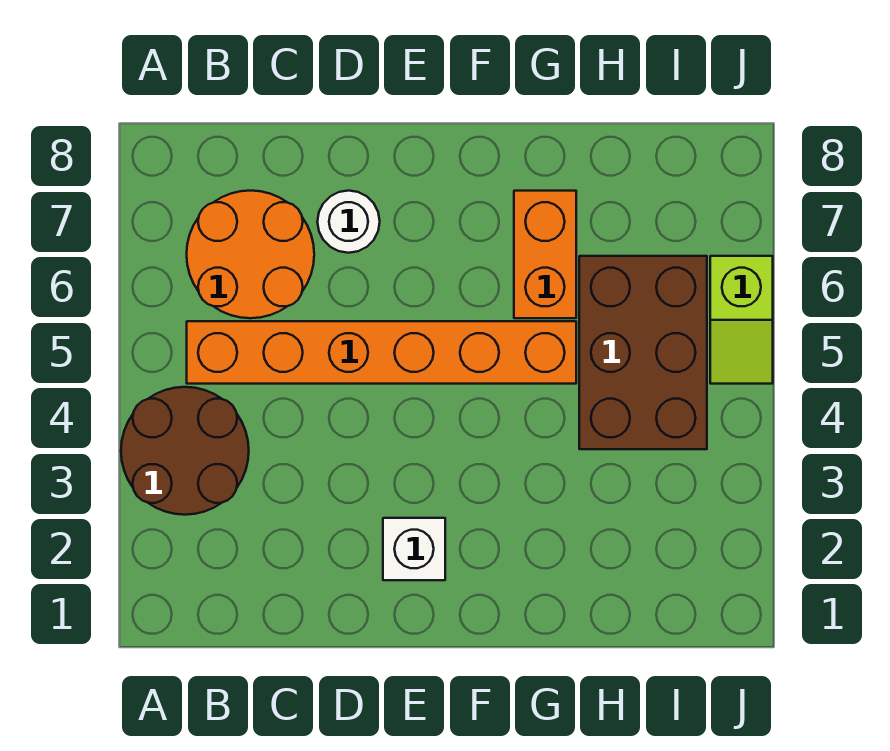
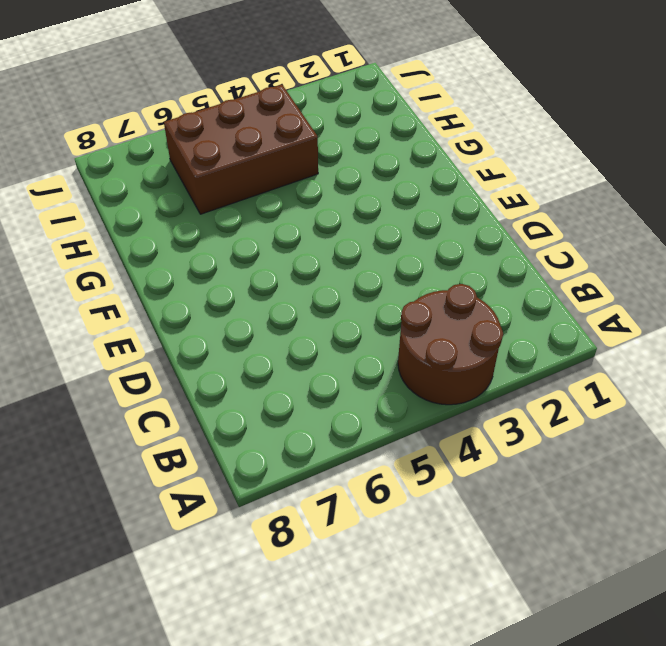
none -> orange brick B5:G5 level 1
none -> orange round brick B6:C7 level 1

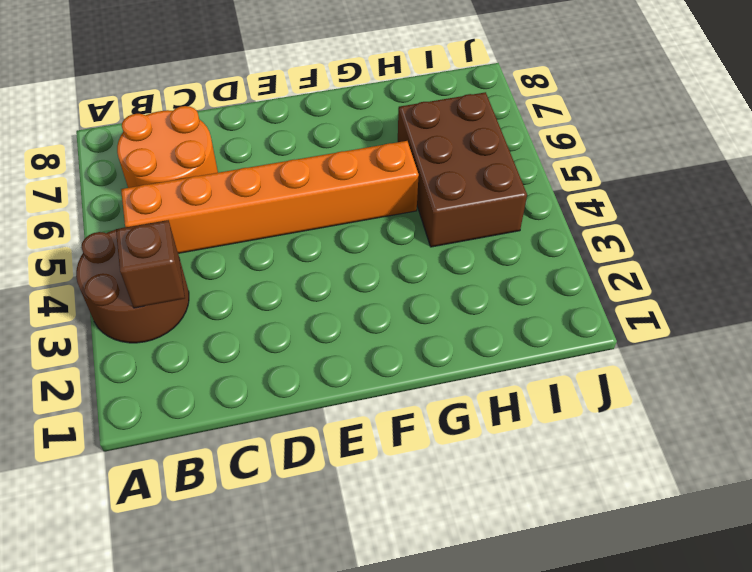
brown brick B3 level 2 -> none
none -> white round brick D7 level 1
none -> white brick E2 level 1

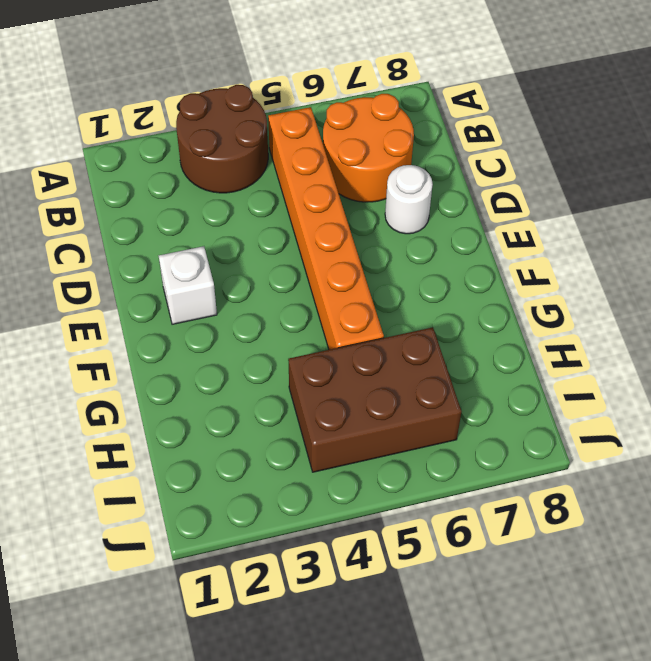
none -> orange brick G6:G7 level 1
none -> lime slope J5:J6 level 1 top 6

